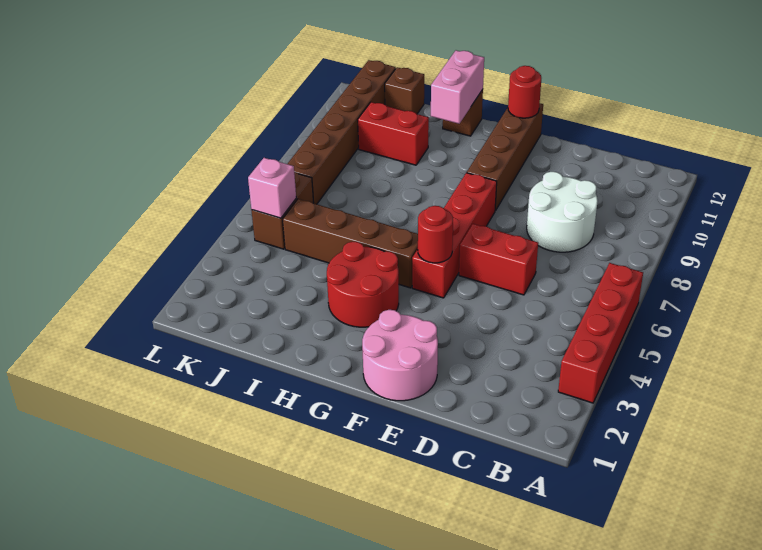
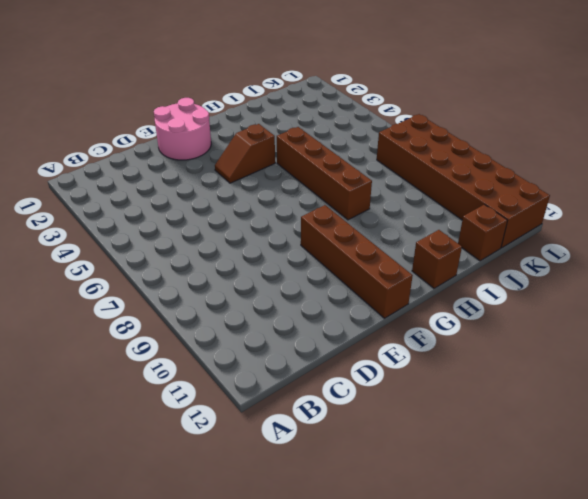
brown slope F4:G4 level 1 top G -> red round brick G3:H4 level 1
brown brick H5:H8 level 1 -> brown brick G5:J5 level 1
brown brick K7:L12 level 1 -> brown brick K7:K12 level 1
none -> red brick A3:A6 level 1
none -> white round brick C8:D9 level 1
none -> red brick D6:E6 level 1

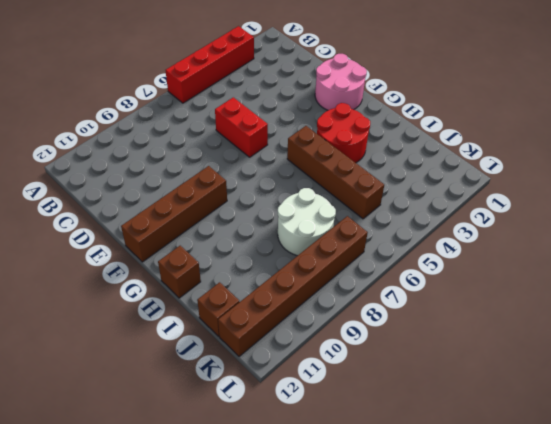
white round brick I7:J8 level 1 -> white round brick C8:D9 level 1
none -> red brick F5:F8 level 1
none -> red brick I10:J10 level 1
none -> brown brick K5:K6 level 1

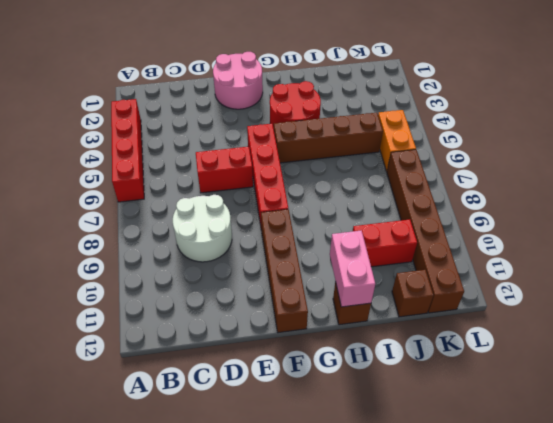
orange brick K5:K6 level 1 -> brown brick K5:K6 level 1
none -> red round brick F5 level 2
none -> red round brick F12 level 2
none -> pink brick K5 level 2

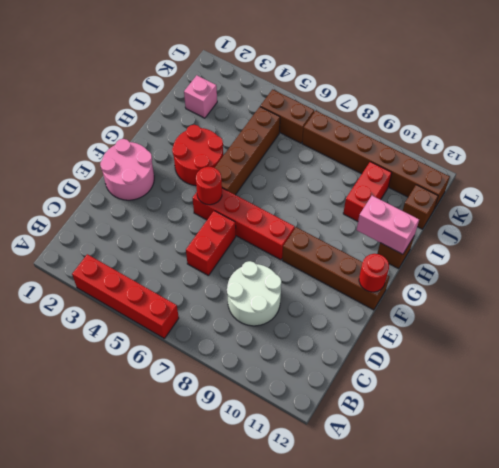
pink brick J2 level 1 -> pink brick K5 level 2

